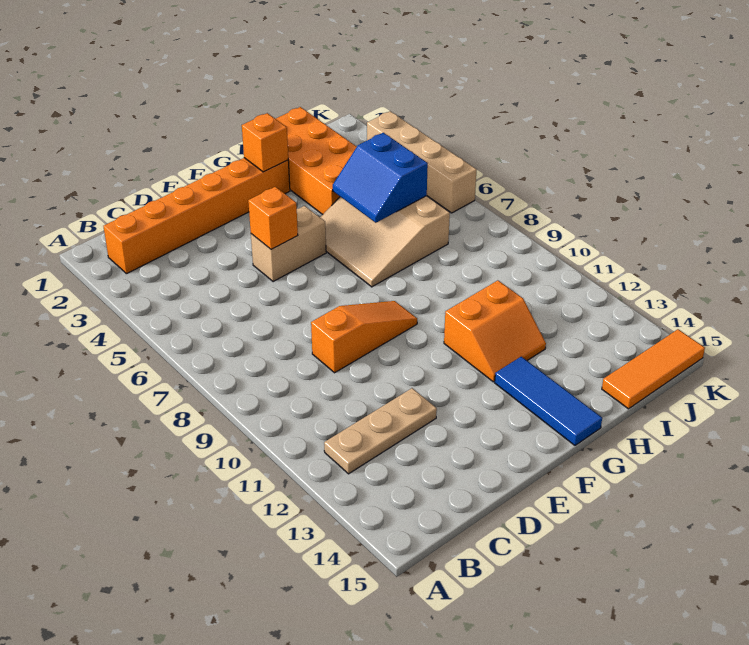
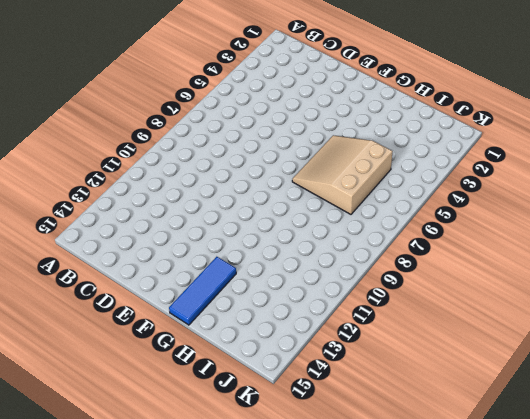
none -> orange brick B2:G2 level 1
none -> tan plate B12:D12 level 1
none -> orange slope D9:F9 level 1 top D

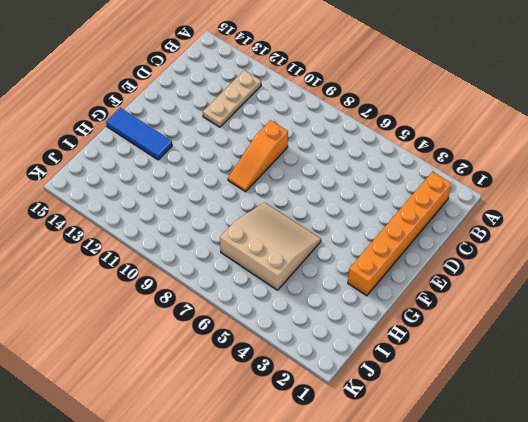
none -> tan brick E5:F5 level 1
none -> orange slope G11:H12 level 1 top 11
none -> orange brick H1:I4 level 1

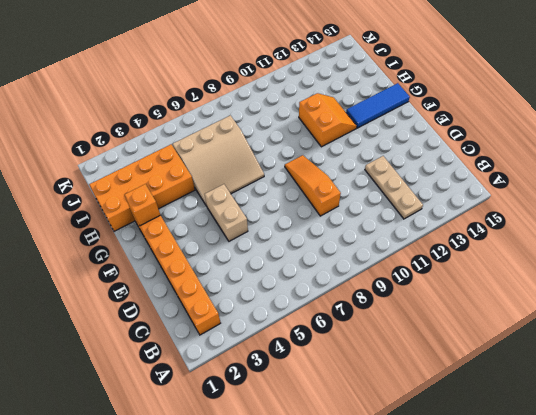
none -> orange tile I15:K15 level 1
none -> tan brick K3:K6 level 1
none -> orange brick E5 level 2

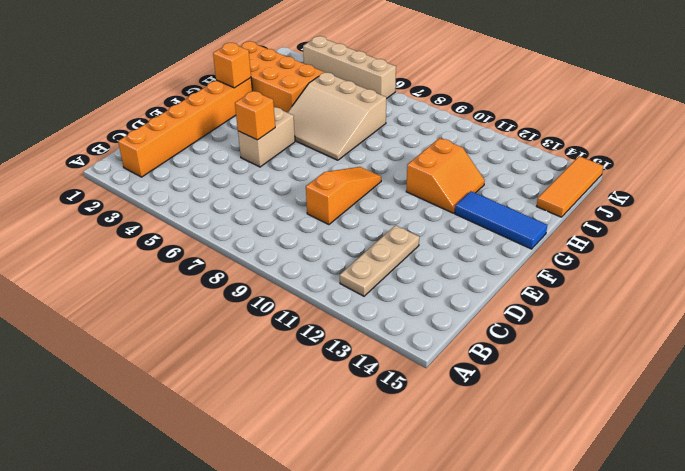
none -> blue slope H5:I6 level 2 top I

